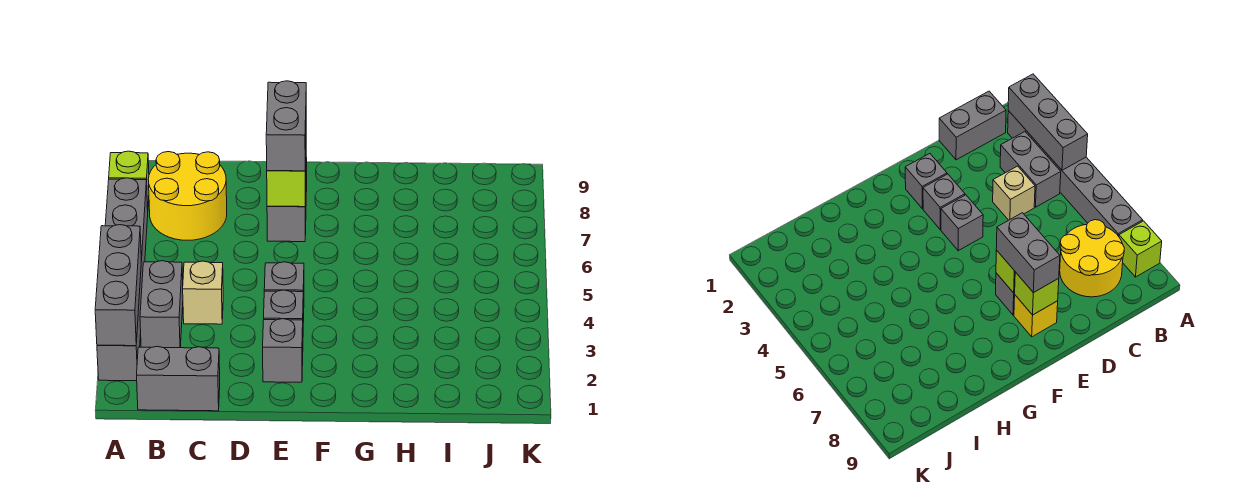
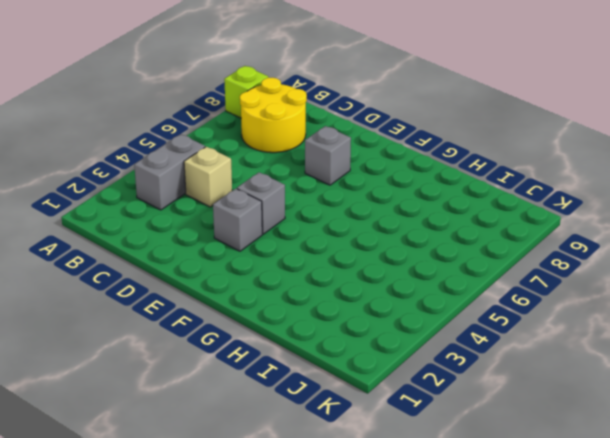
none -> grey brick A2:A7 level 1
none -> grey brick B1:C1 level 1
none -> grey brick E2 level 1

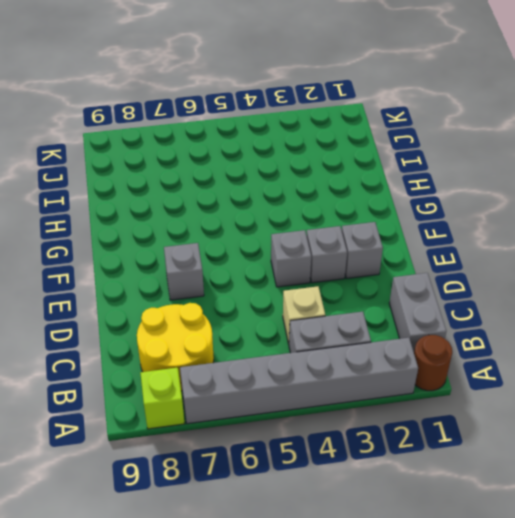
brown round brick A1 level 1 -> none
none -> yellow brick E8 level 1
none -> grey brick A2:A4 level 2
none -> lime brick E7 level 2

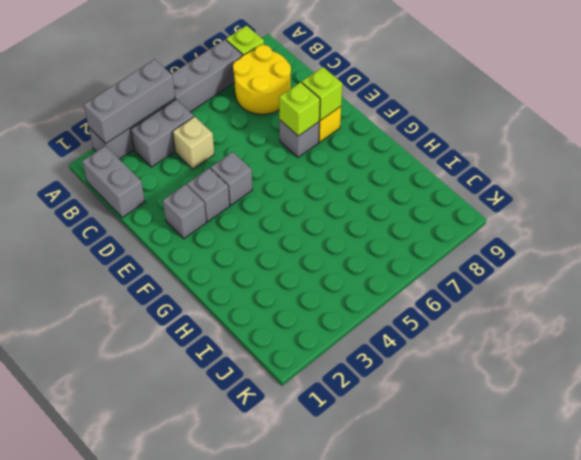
none -> grey brick E7:E8 level 3

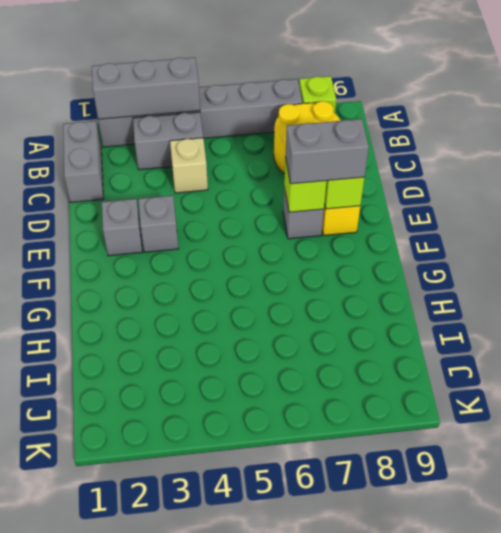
none -> grey brick E4 level 1

